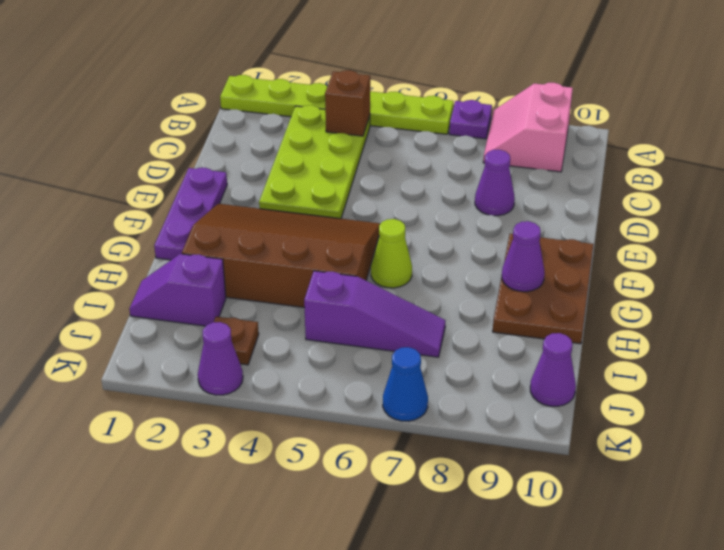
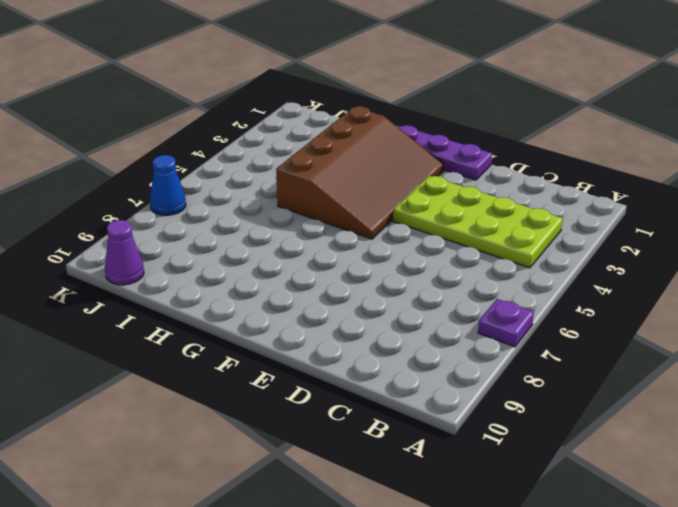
none -> lime plate A1:A6 level 1
none -> pink slope A8:B9 level 1 top 9
none -> purple cone D8 level 1

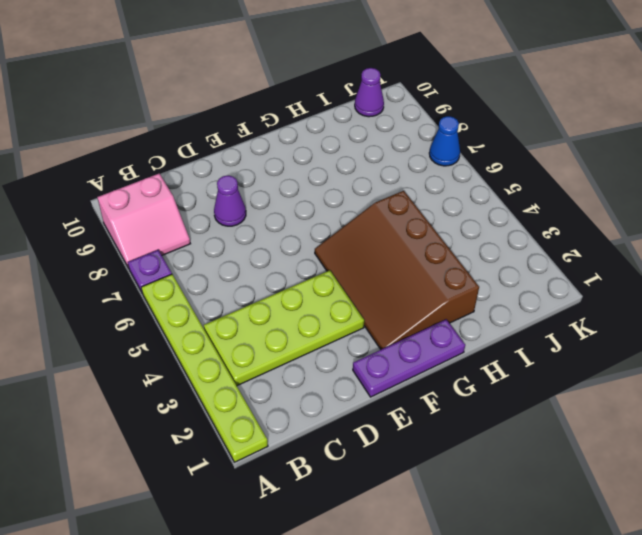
none -> brown plate F9:H10 level 1
none -> lime cone G6 level 1
none -> purple slope I1:I2 level 1 top 2

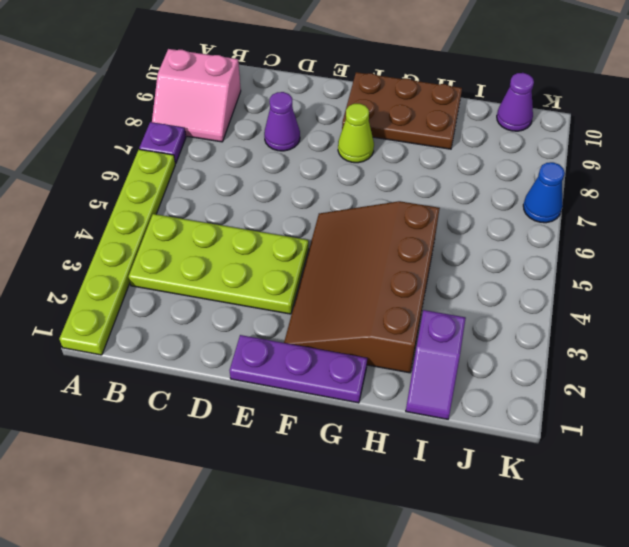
lime cone F8 level 1 -> lime cone G6 level 1
none -> purple slope I5:I7 level 1 top 5
none -> brown plate J3 level 1
none -> purple cone K3 level 1

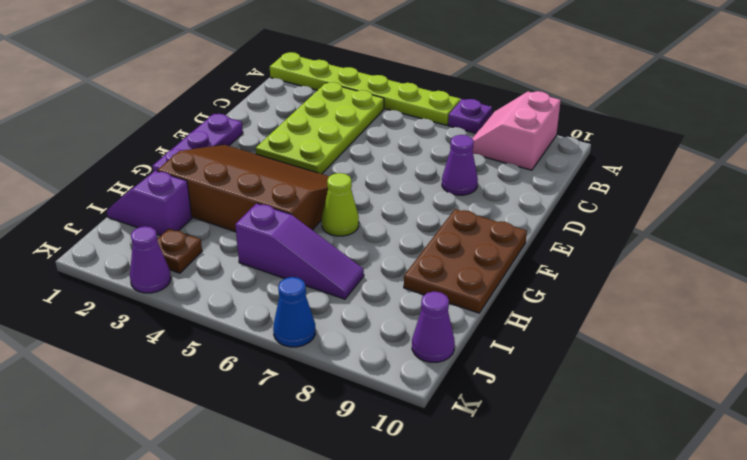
none -> brown brick B4 level 2
none -> purple cone G9 level 2

